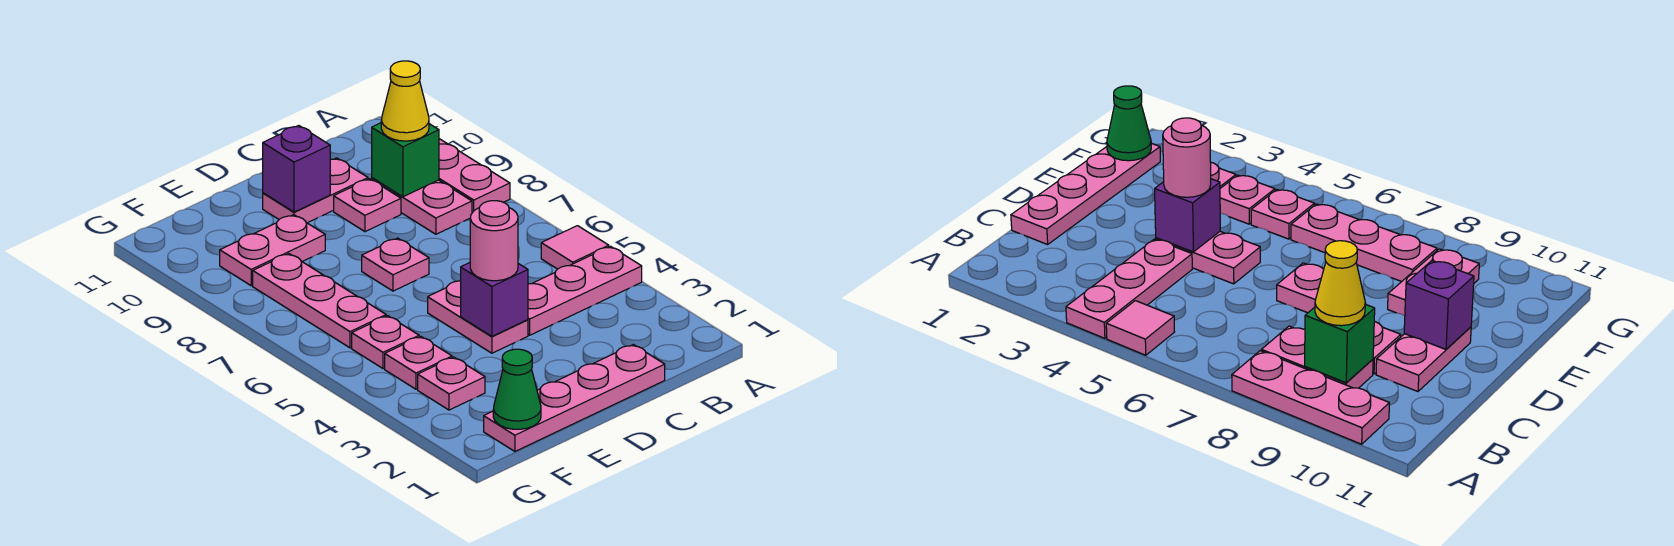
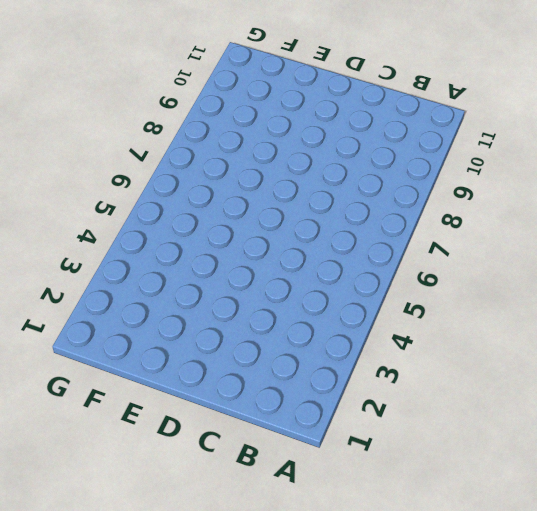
none -> pink plate A4:C4 level 1
none -> pink tile A5 level 1
none -> pink plate A8:A10 level 1

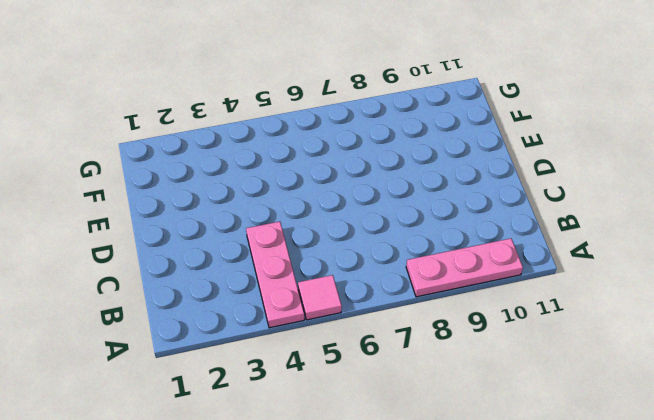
none -> pink plate B8:B9 level 1
none -> pink plate C1:F1 level 1
none -> pink plate C9 level 1

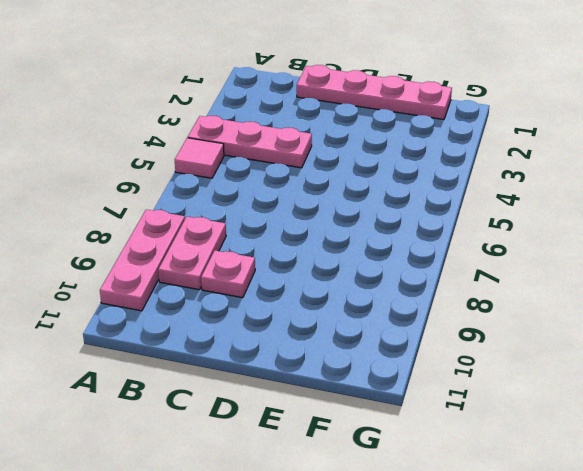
none -> pink plate C10:D10 level 1
none -> pink plate D4:D5 level 1
none -> pink plate D7 level 1

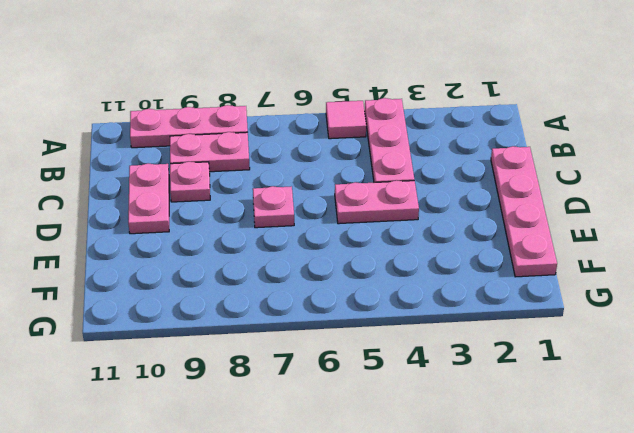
none -> pink plate E9:F9 level 1
none -> pink plate F3 level 1
none -> pink plate F4 level 1

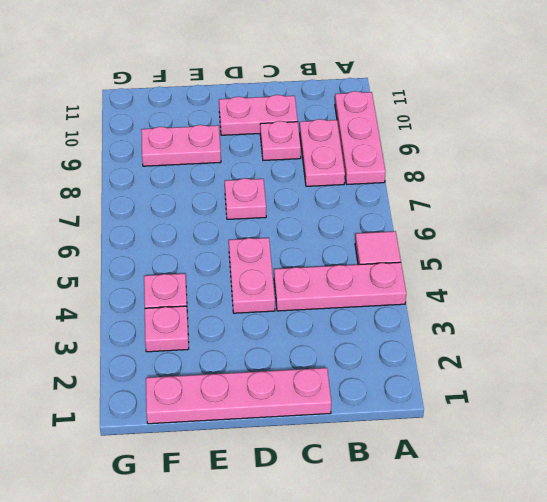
none -> pink plate F5 level 1
none -> pink plate F6:F8 level 1
none -> green brick B9 level 2

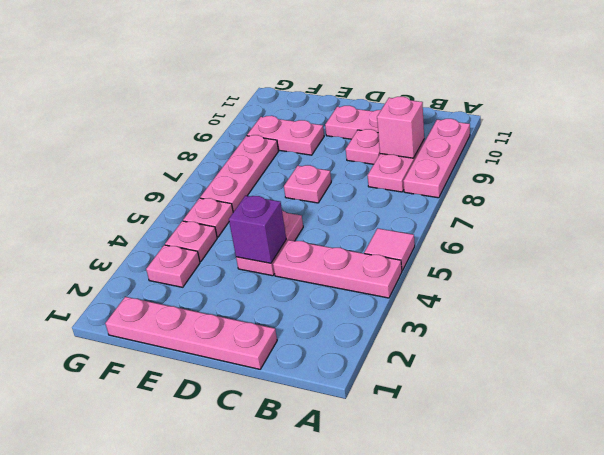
pink brick B9 level 2 -> green brick B9 level 2
none -> purple brick D10 level 2
none -> green cone F1 level 2
none -> yellow cone B9 level 3

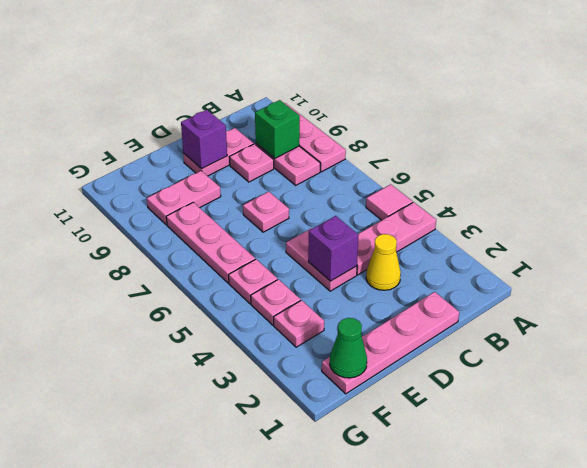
yellow cone C3 level 1 -> yellow cone B9 level 3
none -> pink round brick D4 level 3

